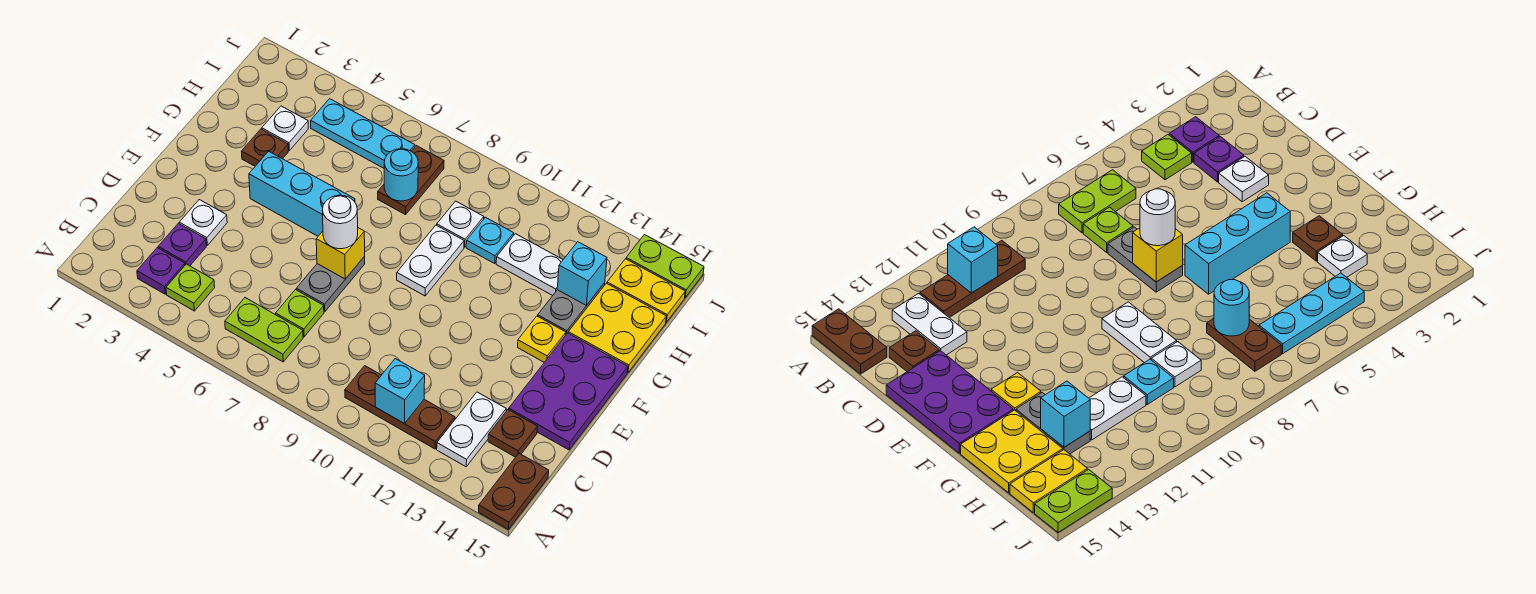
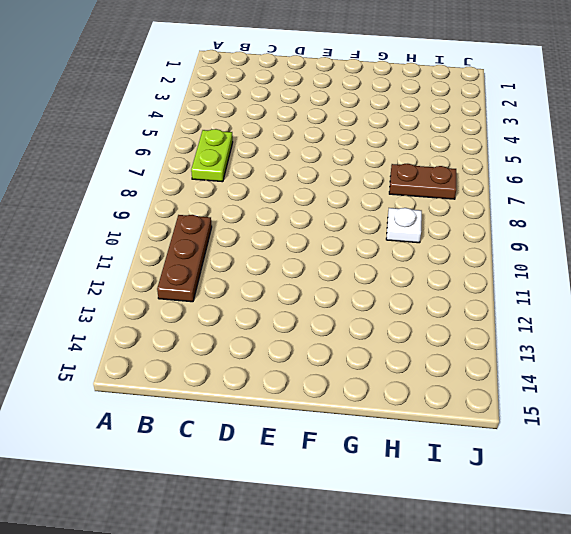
none -> brown plate A15:B15 level 1
none -> purple plate B3 level 1
none -> lime plate B4 level 1
none -> white plate B13:C13 level 1

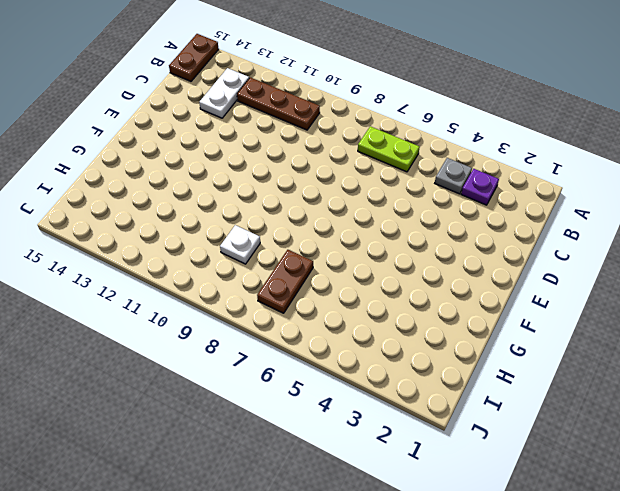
grey plate B4 level 1 -> lime plate B4 level 1
none -> purple plate C3 level 1
none -> lime plate C7 level 1
none -> brown plate C14 level 1
none -> white plate D3 level 1

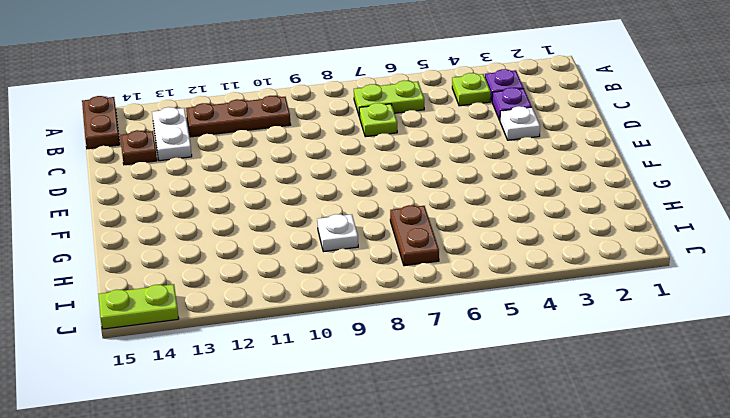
none -> grey plate D7:E7 level 1
none -> purple plate D14:F15 level 1
none -> cyan brick F4:F6 level 1
none -> white plate F9:G9 level 1

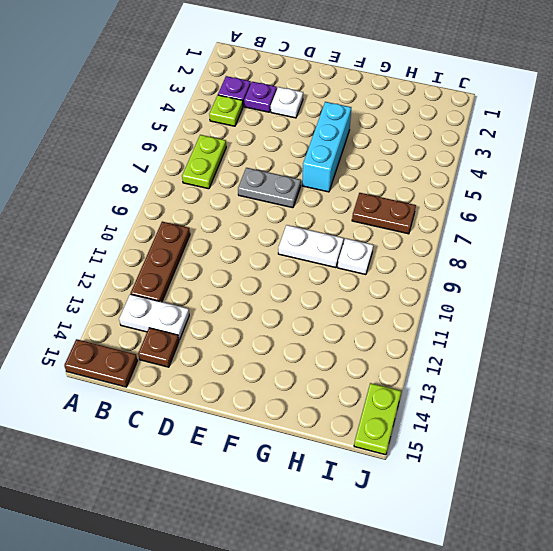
none -> lime plate C7 level 1
none -> purple plate D14:F15 level 1
none -> yellow plate F13 level 1
none -> brown plate G3 level 1

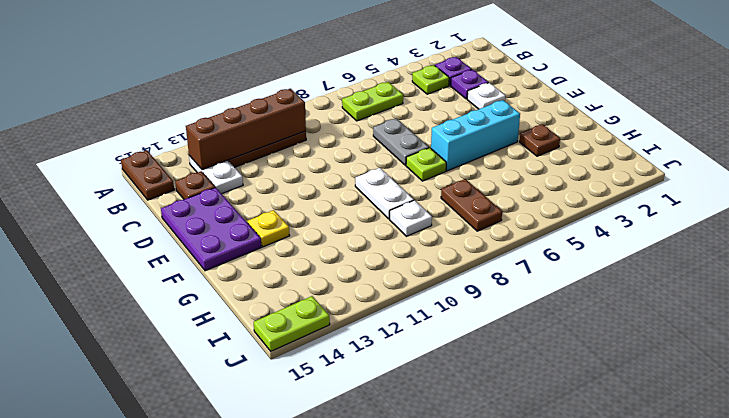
brown brick B10:B13 level 2 -> cyan brick B11 level 2
lime plate F7 level 1 -> lime plate C7 level 1
none -> grey plate G13:H13 level 1
none -> yellow plate G14:H15 level 1
none -> white plate H3 level 1
none -> cyan plate H10 level 1

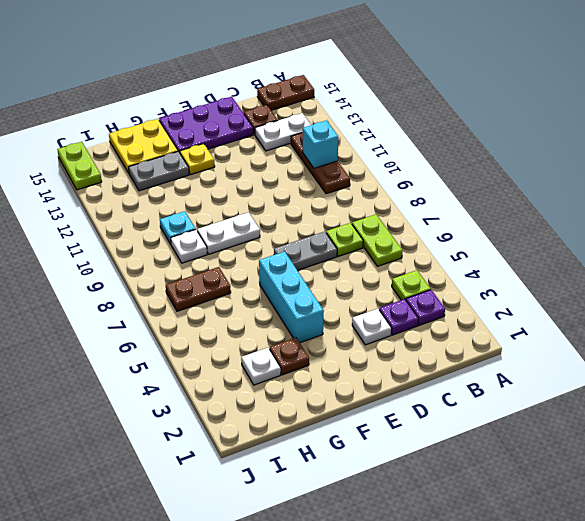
none -> white plate H11:H12 level 1
none -> cyan plate I4:I6 level 1
none -> yellow plate I14:I15 level 1
none -> yellow brick E7 level 2

